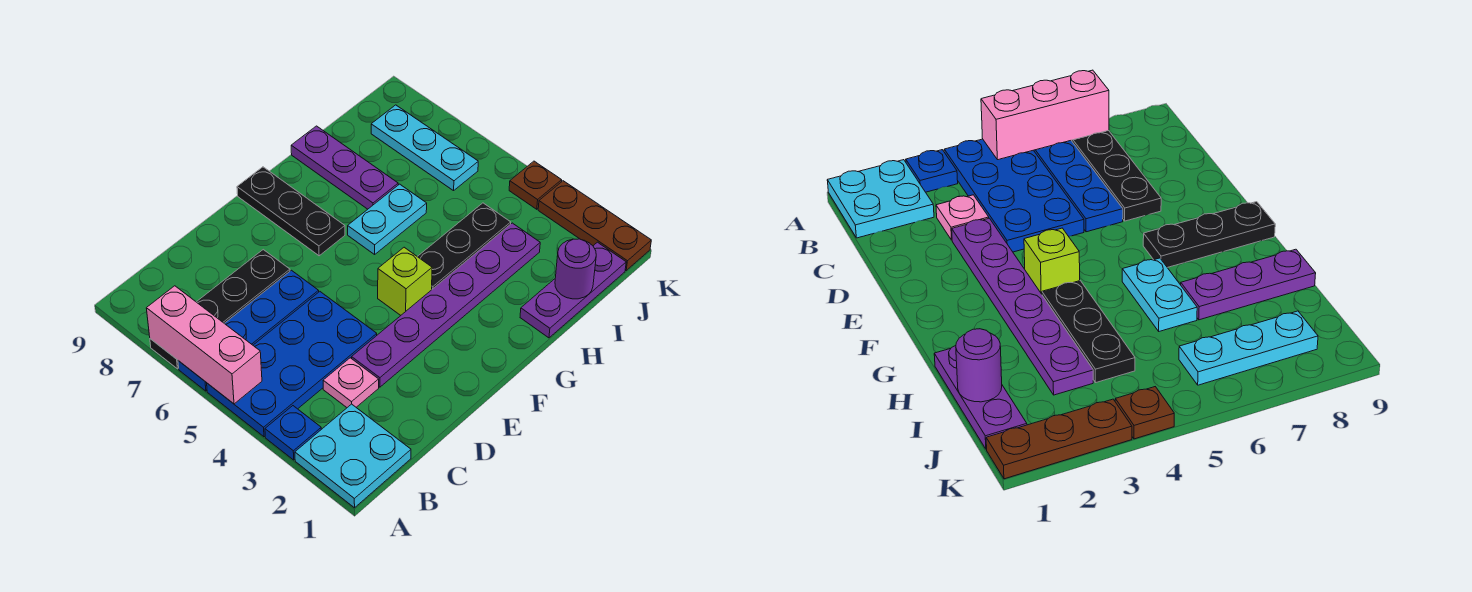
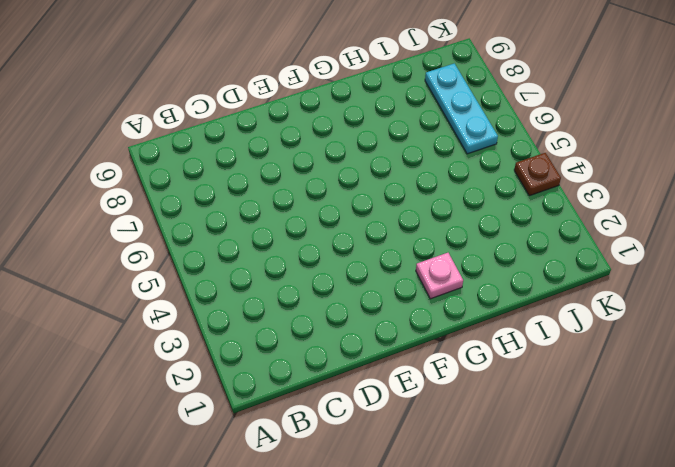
pink plate G2 level 1 -> pink plate C3 level 1
none -> cyan plate A1:B2 level 1
none -> blue plate A3 level 1
none -> blue plate A4:D5 level 1

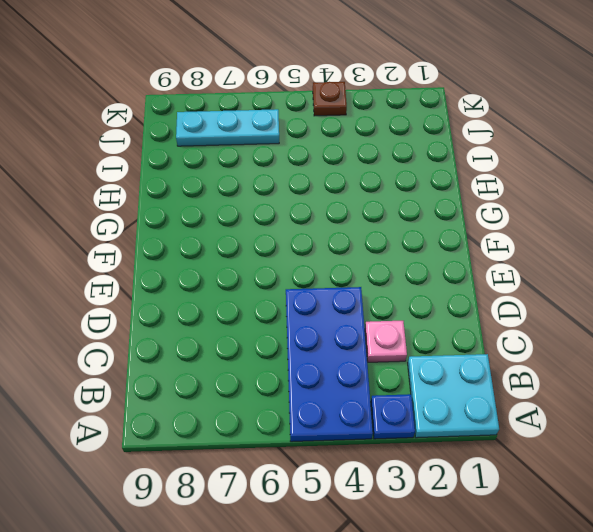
none -> blue plate A6:D6 level 1
none -> black plate A7:D7 level 1
none -> purple plate D3:I3 level 1

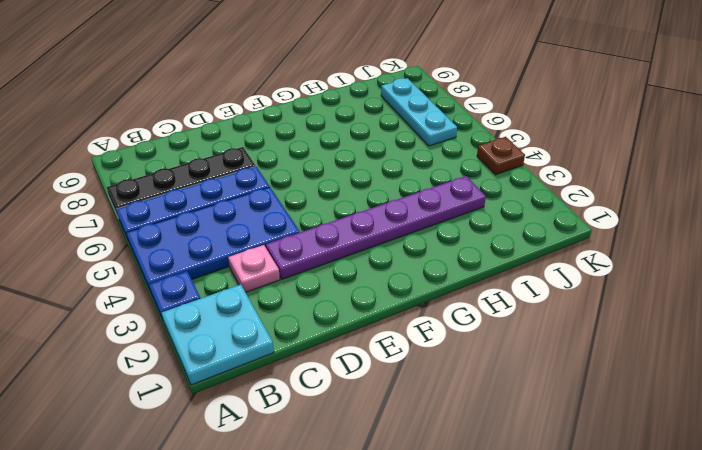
none -> lime brick F4 level 1
none -> black plate F7:F9 level 1
none -> black plate G4:I4 level 1

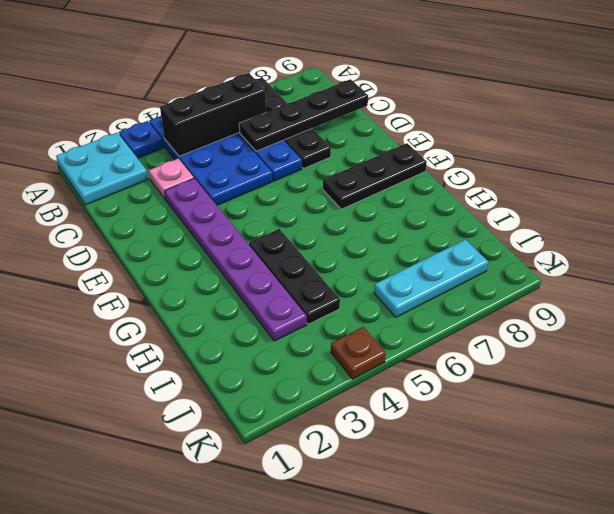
black brick B4:B6 level 2 -> none
black plate C6:C9 level 2 -> none
none -> lime brick F4 level 1
none -> cyan plate G6:H6 level 1
none -> purple plate H1:J1 level 1

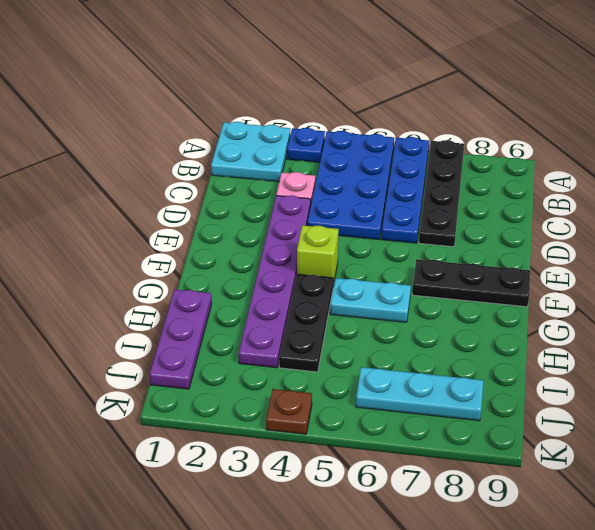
cyan plate G5:G6 level 1 -> cyan plate G6:H6 level 1
none -> purple plate H7:H9 level 1
none -> brown plate K1:K3 level 1
none -> pink brick A5:A7 level 2

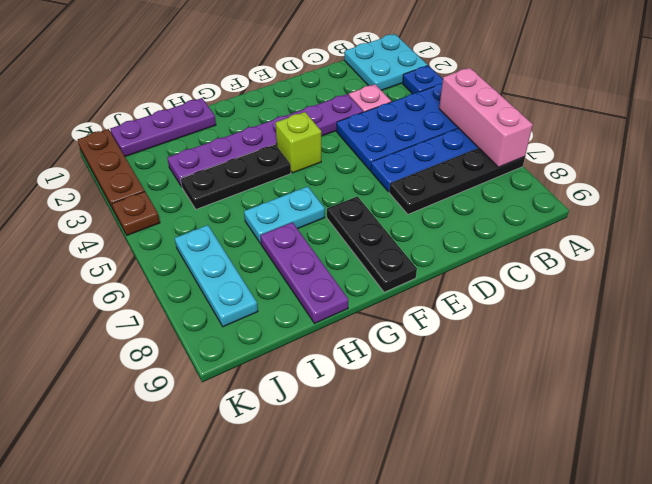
none -> purple round brick I1 level 2

